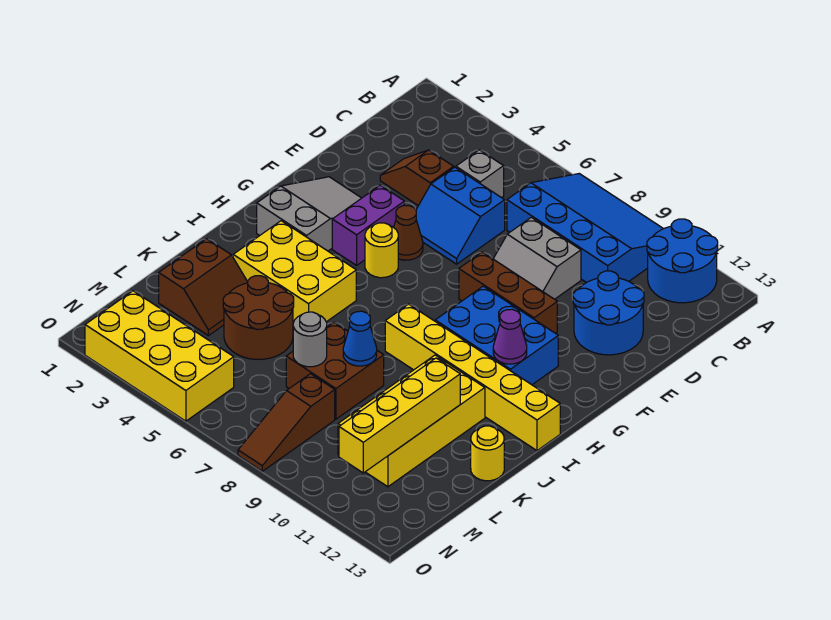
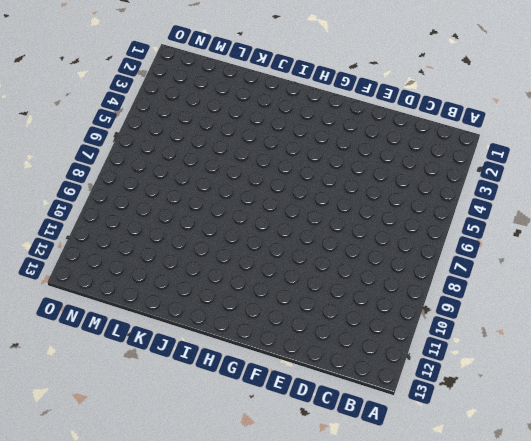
none -> blue slope A7:C10 level 1 top C
none -> blue round brick A11:B12 level 1
none -> grey brick C5 level 1

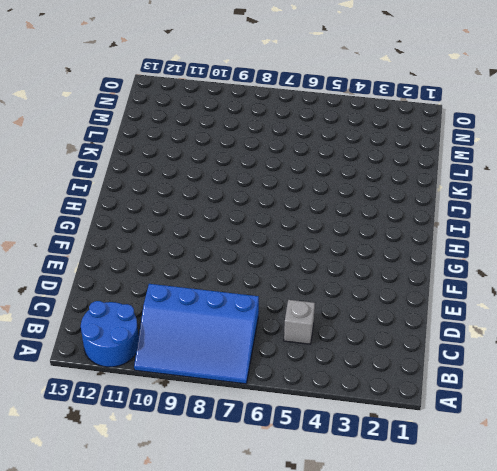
none -> brown slope D3:D4 level 1 top 4
none -> blue slope D5:E6 level 1 top D
none -> grey slope D8:E9 level 1 top D

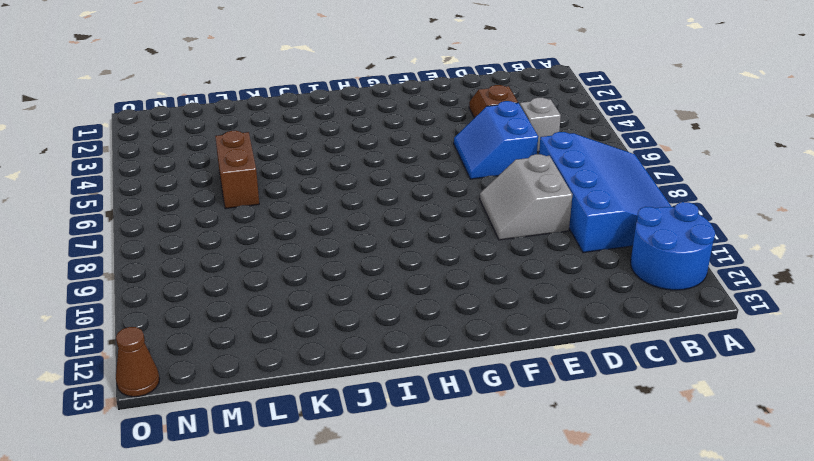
brown brick L5:L6 level 1 -> brown round brick K4:L5 level 1
brown cone O13 level 1 -> brown cone F5 level 1
none -> blue round brick D11:E12 level 1
none -> grey slope F2:H3 level 1 top H
none -> purple brick F4:G4 level 1

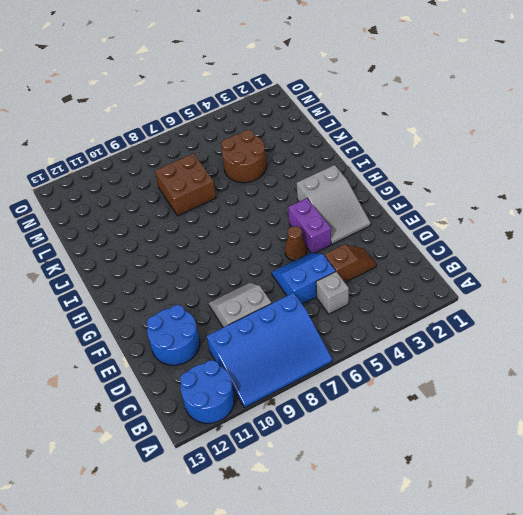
none -> brown brick F8:F10 level 1
none -> yellow round brick G5 level 1
none -> blue brick G9:H11 level 1

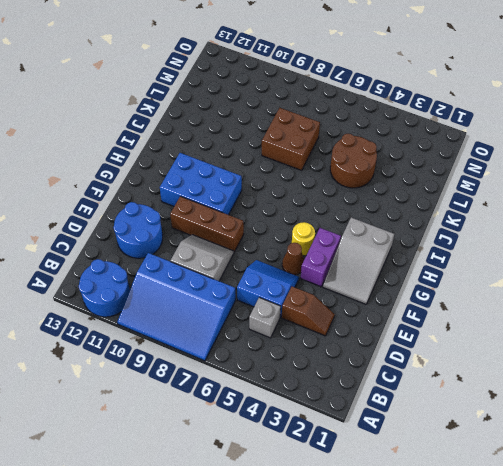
none -> yellow brick I3:J5 level 1
none -> yellow brick I8:I13 level 1
none -> yellow brick J10:M11 level 1

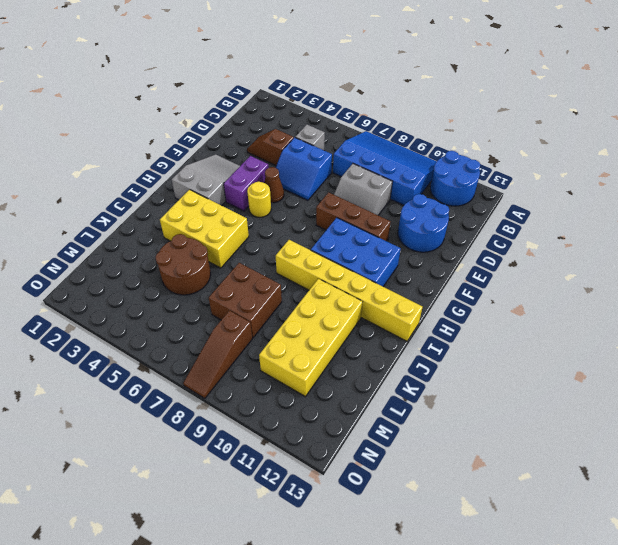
none -> brown slope K2:L3 level 1 top 2
none -> yellow round brick K13 level 1
none -> yellow brick N2:O5 level 1

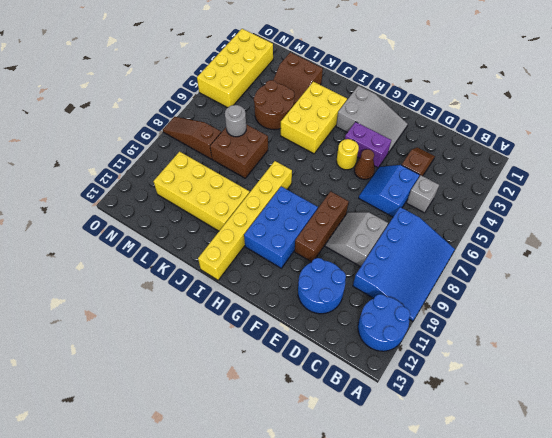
none -> yellow round brick K13 level 1
none -> purple cone H11 level 2
none -> blue cone K8 level 2

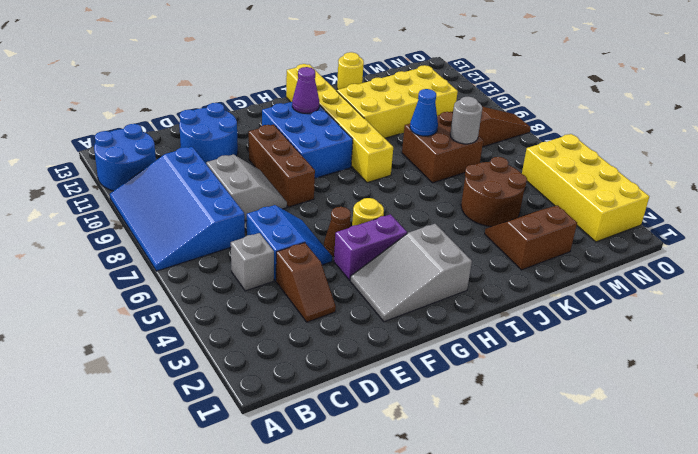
none -> yellow brick I3:J5 level 1
none -> yellow brick K11:N11 level 2

